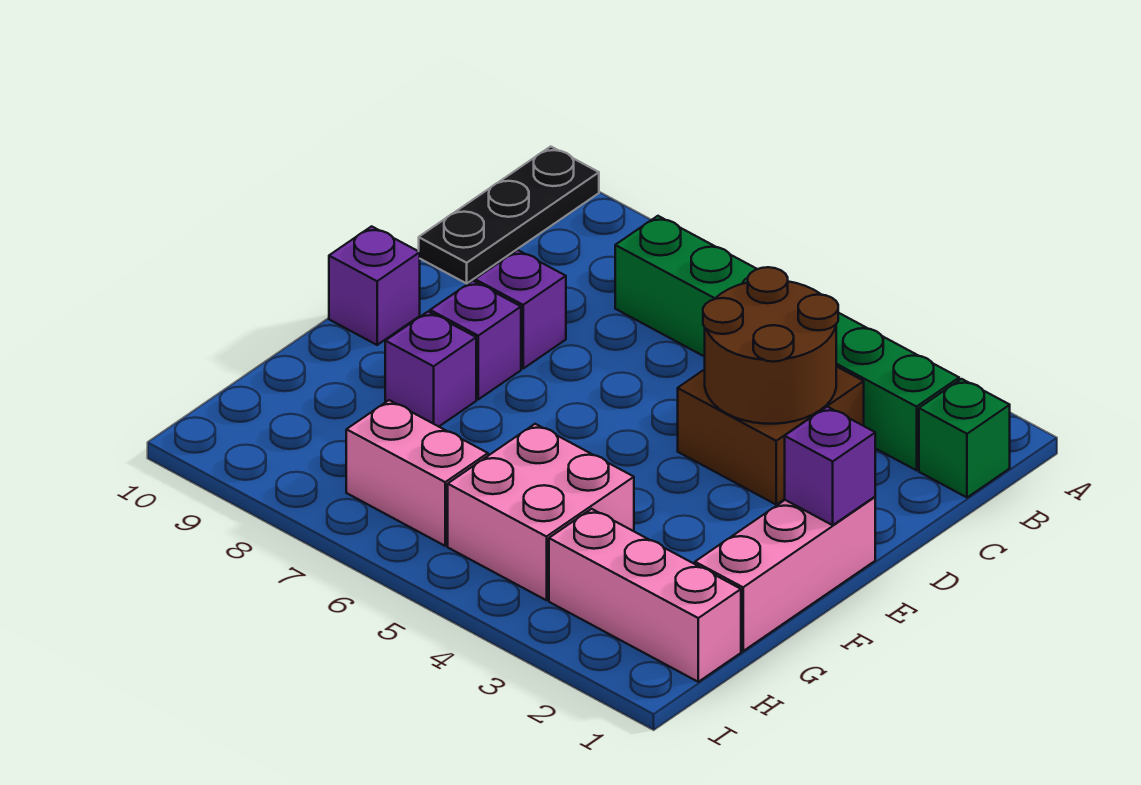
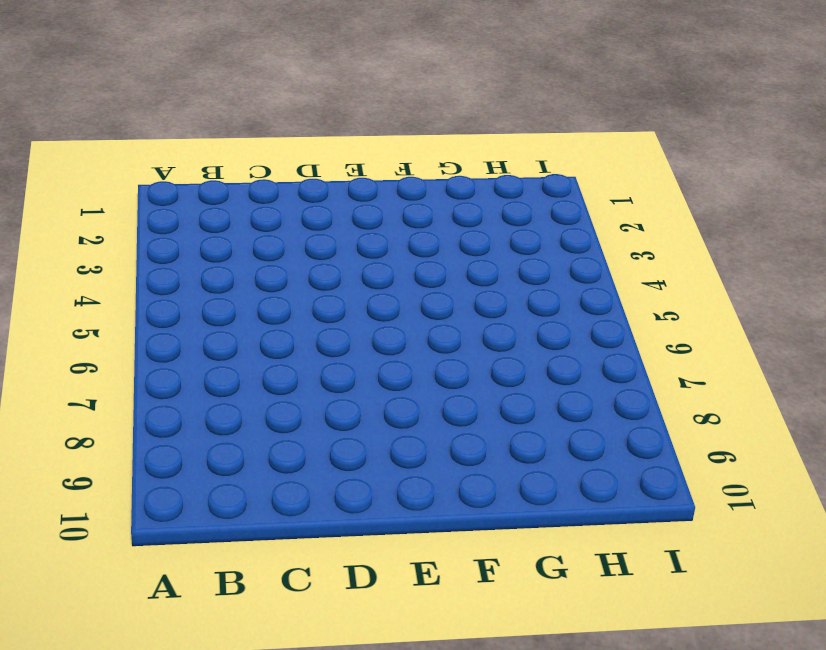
none -> black plate A10:C10 level 1
none -> green brick B1 level 1
none -> green brick B2:B7 level 1

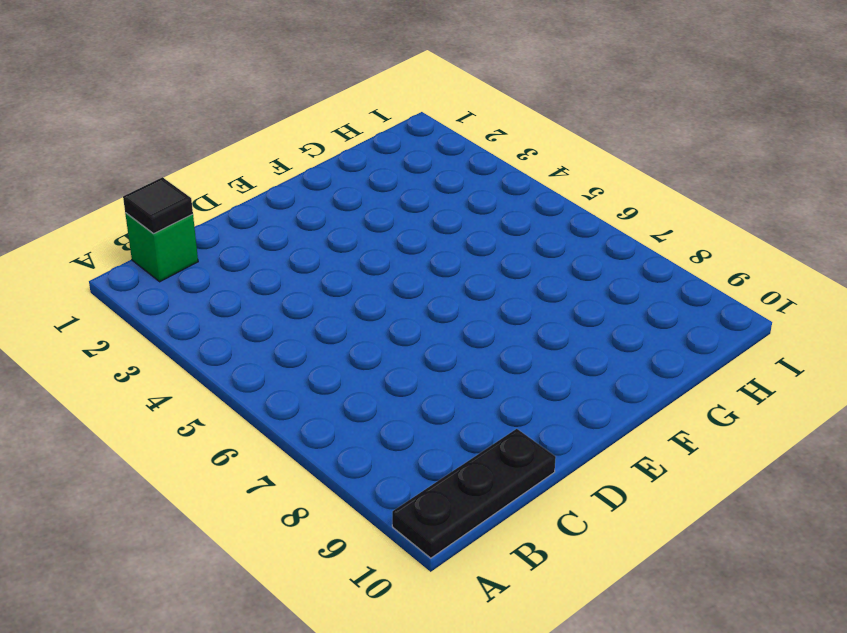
black tile B1 level 2 -> none
none -> green brick B2:B7 level 1
none -> brown brick C3:D4 level 1
none -> purple brick D8 level 1

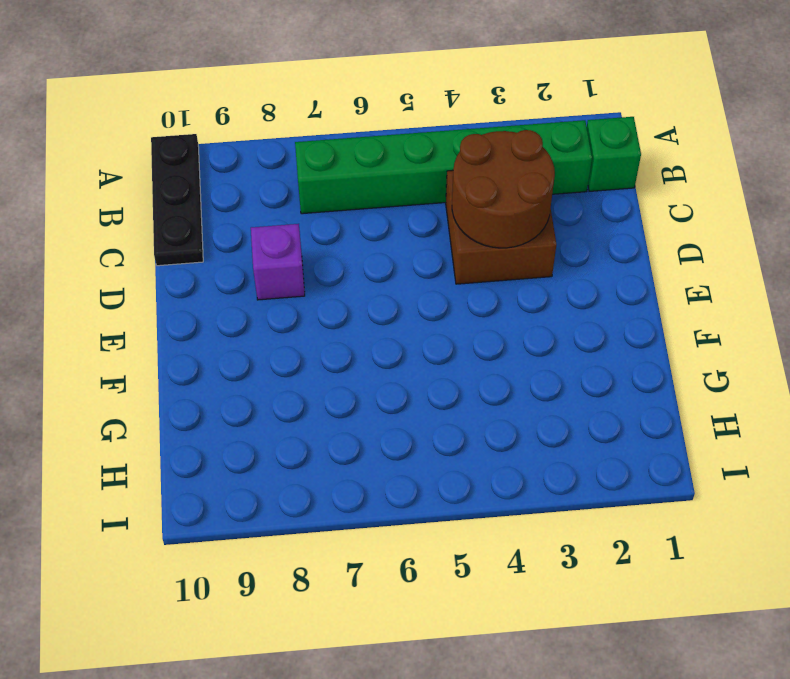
none -> pink brick E1:G1 level 1
none -> purple brick E8 level 1
none -> purple brick E10 level 1

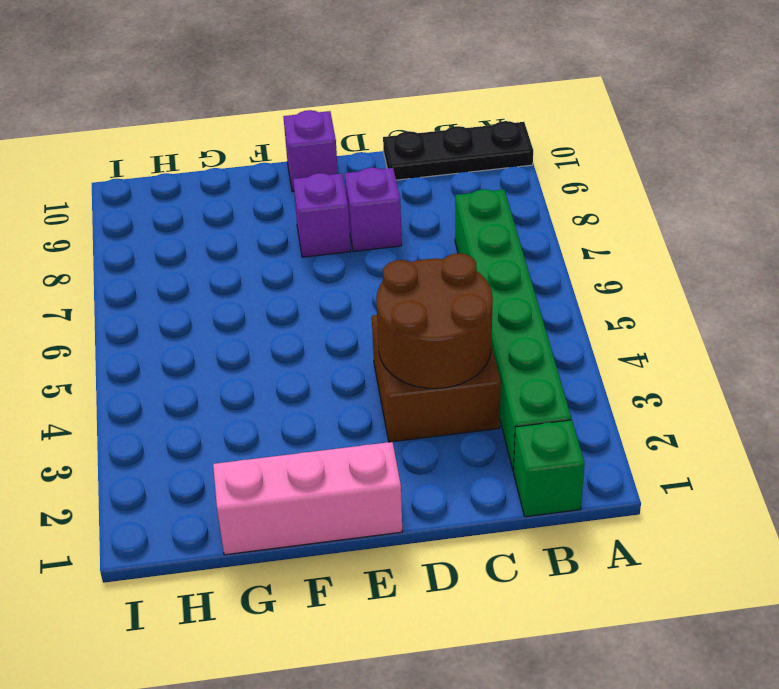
none -> purple brick F8 level 1
none -> pink brick G4:H5 level 1
none -> pink brick H1:H3 level 1

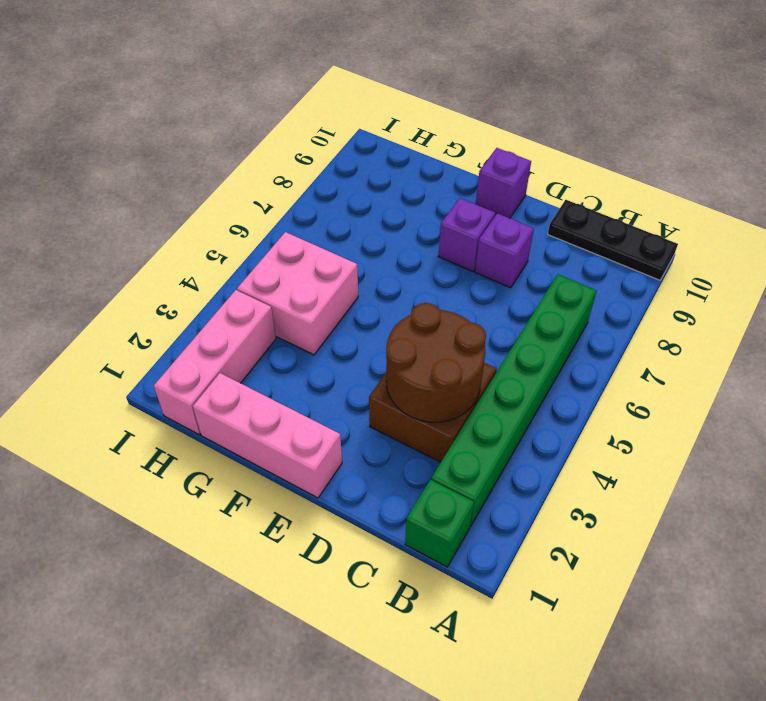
none -> purple brick F8 level 1
none -> pink brick H6:H7 level 1
none -> purple brick E1 level 2

